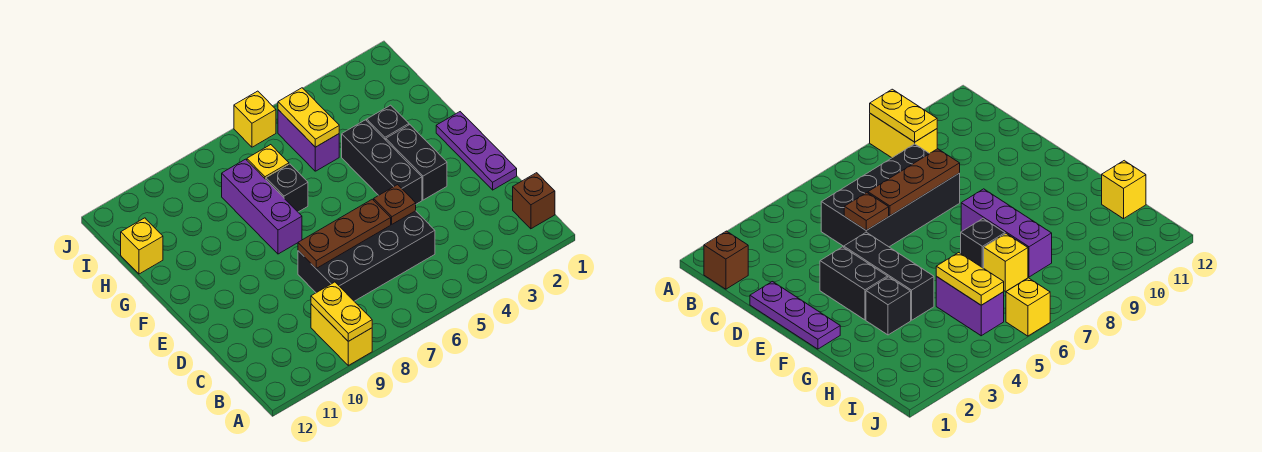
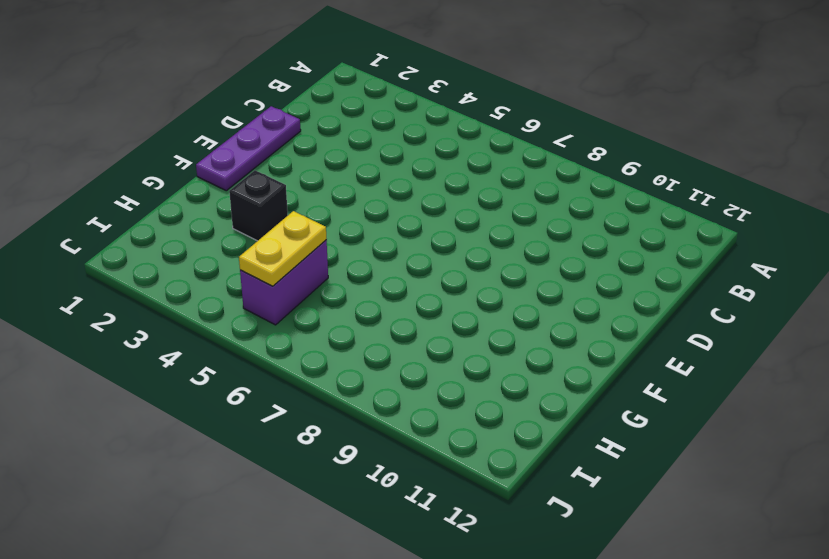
none -> yellow brick A9:B9 level 1
none -> brown brick B1 level 1
none -> black brick C5:D8 level 1

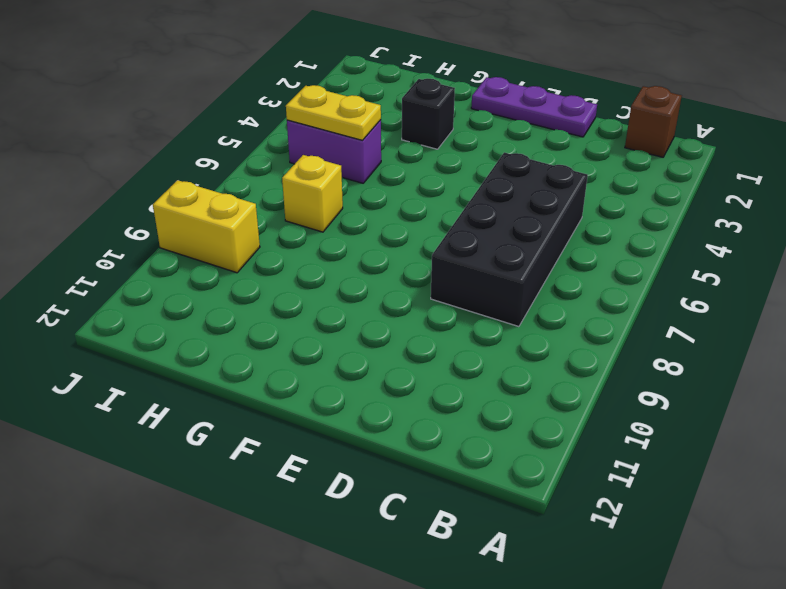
yellow brick I9:J9 level 1 -> yellow brick A9:B9 level 1
none -> black brick E3:F3 level 1
none -> black brick E4:G4 level 1
none -> purple brick F8:H8 level 1

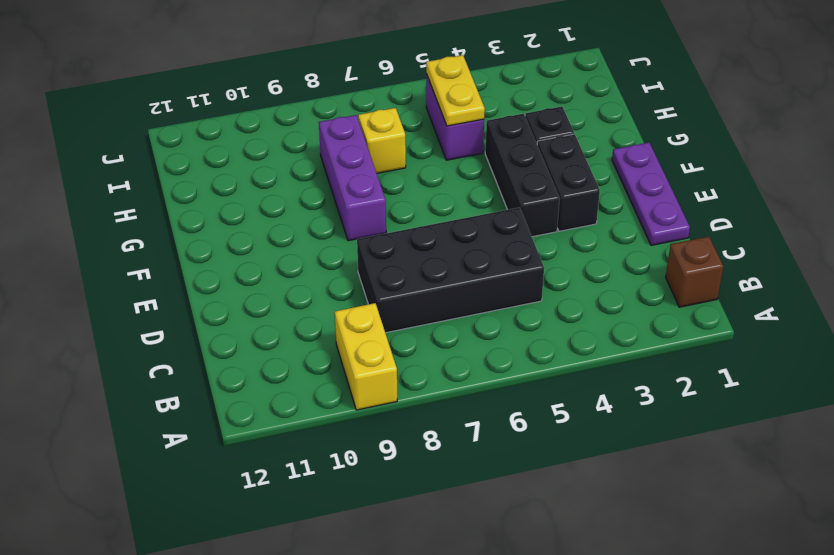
none -> black brick G7 level 1
none -> yellow brick H12 level 1
none -> yellow brick J6 level 1

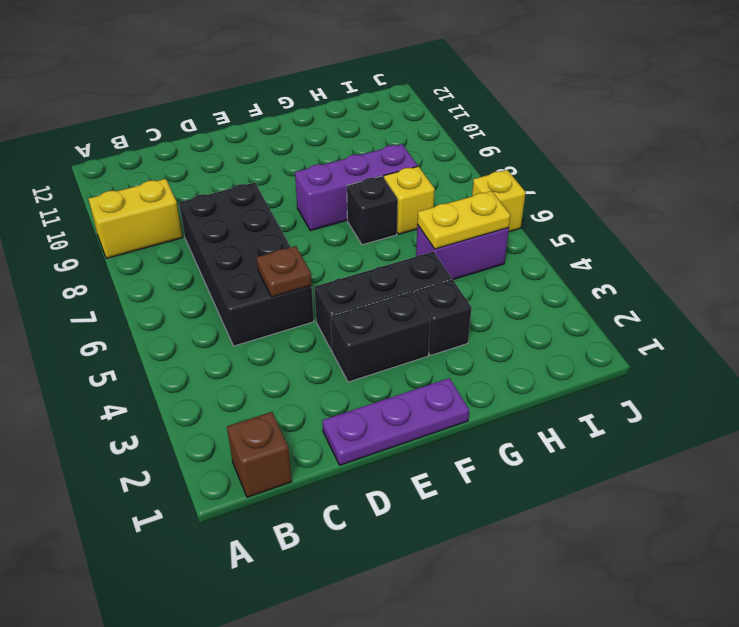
none -> yellow brick H12 level 1
none -> yellow plate A9:B9 level 2
none -> brown plate D6:D8 level 2

